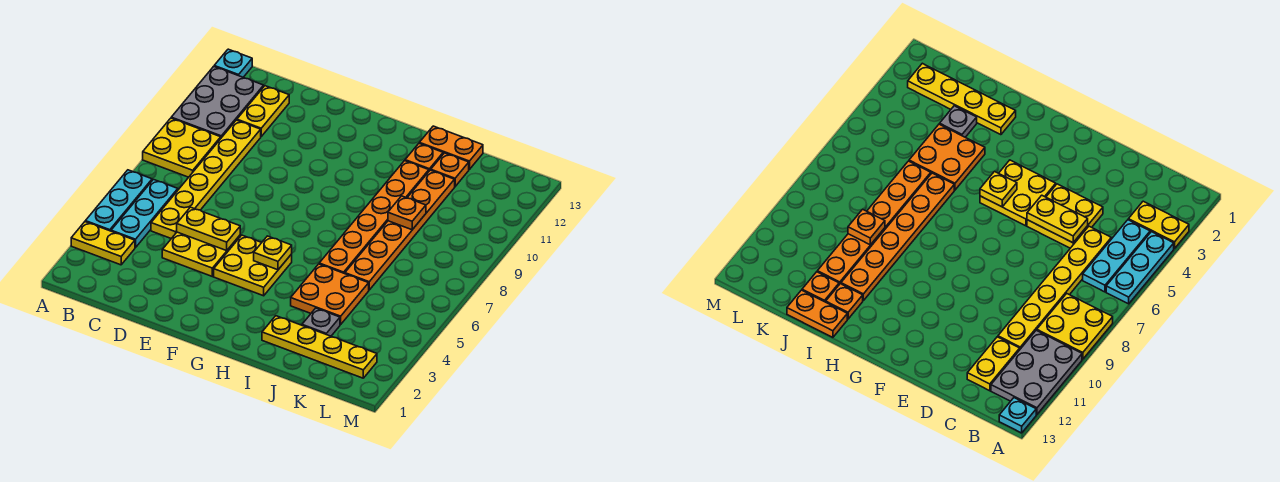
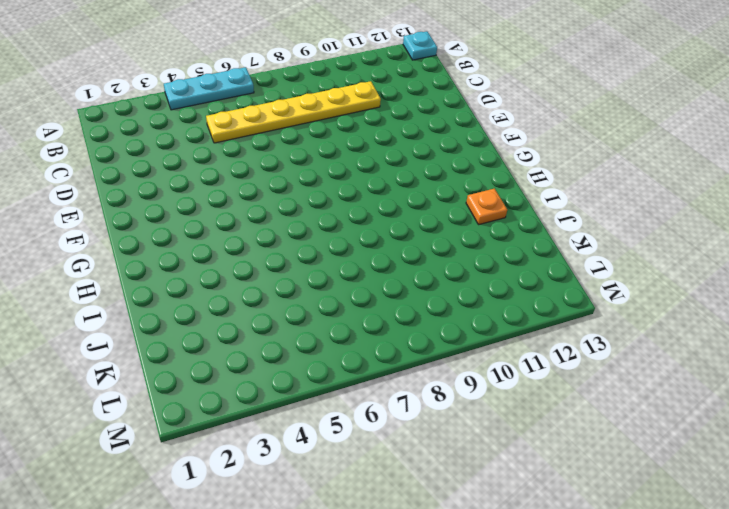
none -> yellow plate A3:B3 level 1
none -> yellow plate A8:B9 level 1
none -> grey plate A10:B12 level 1

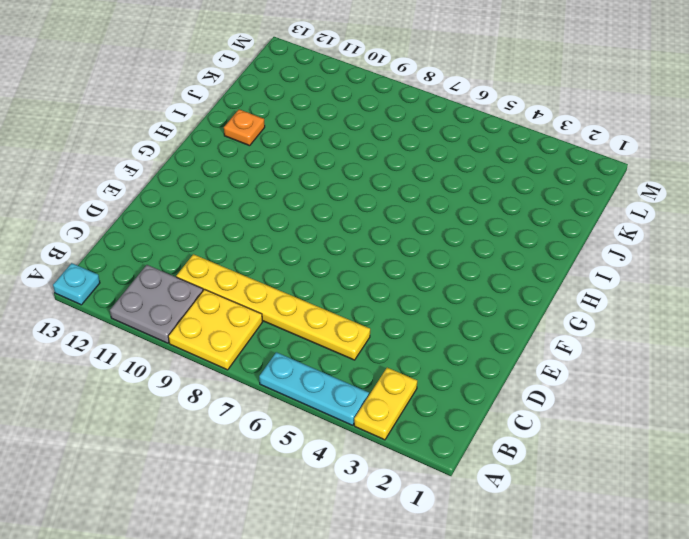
grey plate A10:B11 level 1 -> grey plate A10:B12 level 1
none -> cyan plate B4:B6 level 1
none -> yellow plate C11:C12 level 1
none -> yellow plate D4:E5 level 1

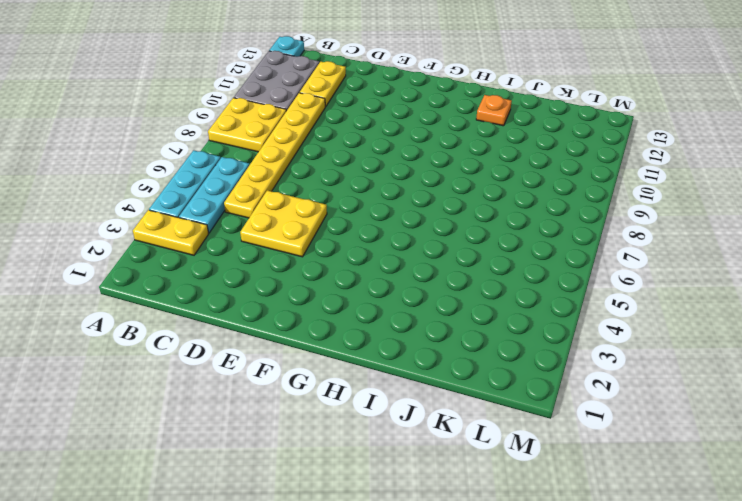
none -> yellow plate F4:G5 level 1
none -> yellow plate I2:L2 level 1
none -> orange plate I4:J5 level 1

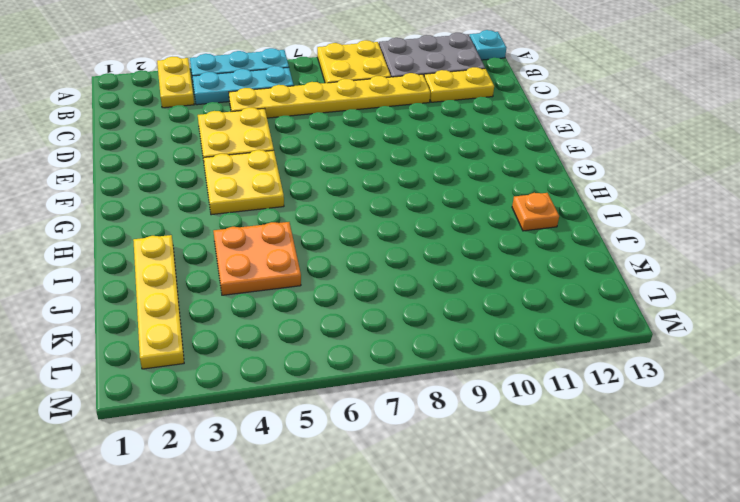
none -> orange plate I6:I11 level 1
none -> orange plate I13:J13 level 1
none -> grey plate J3 level 1

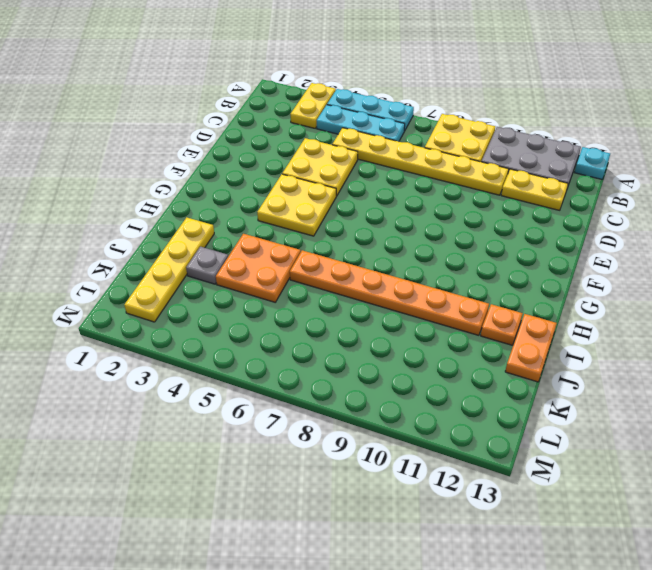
none -> orange plate J6:J11 level 1
none -> orange plate J12 level 1
none -> yellow plate D5:E5 level 2

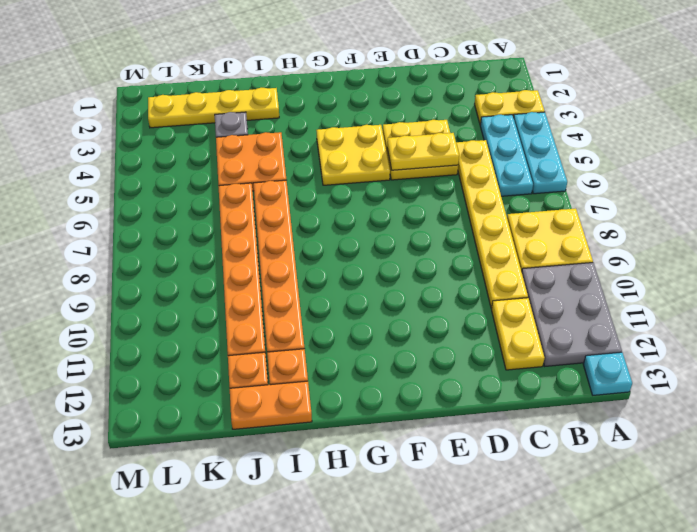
none -> yellow plate G5 level 2
none -> orange plate J9 level 2

